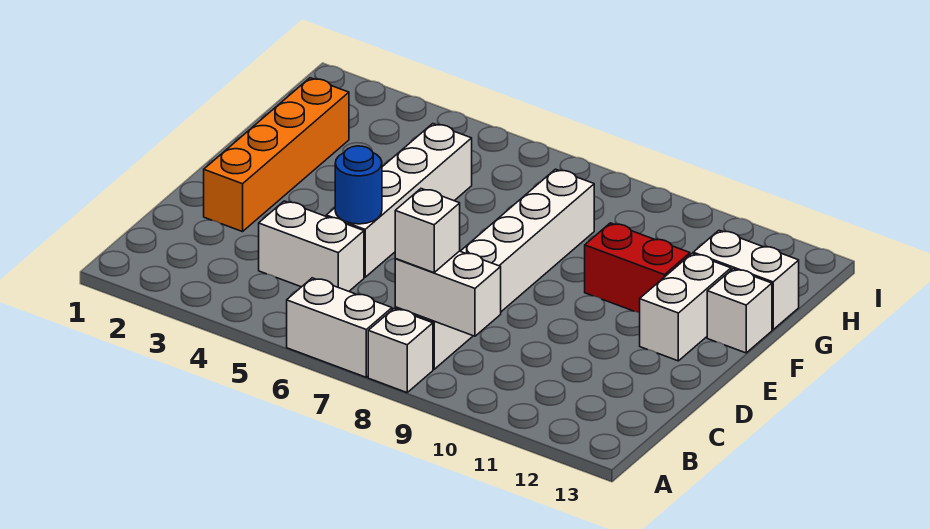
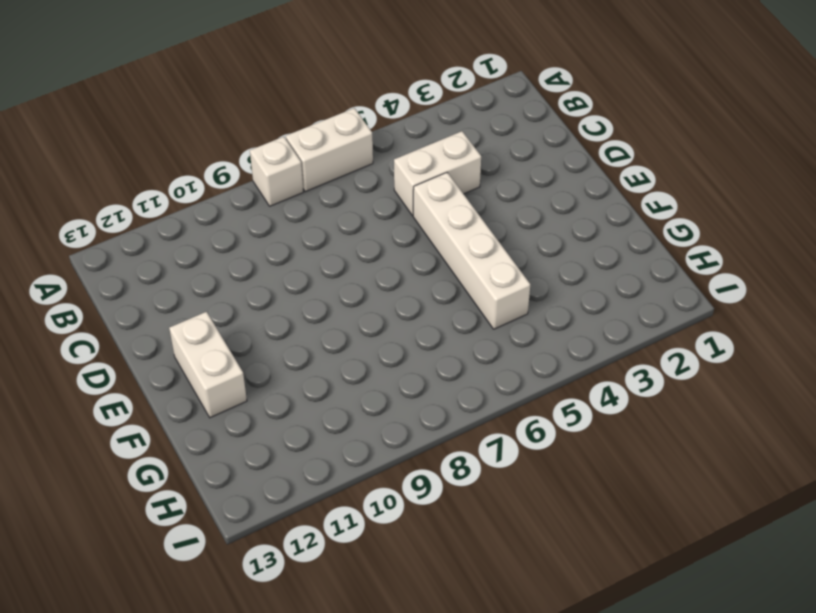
none -> white brick B8:G8 level 1
none -> orange brick D2:G2 level 1
none -> red brick F10:F11 level 1

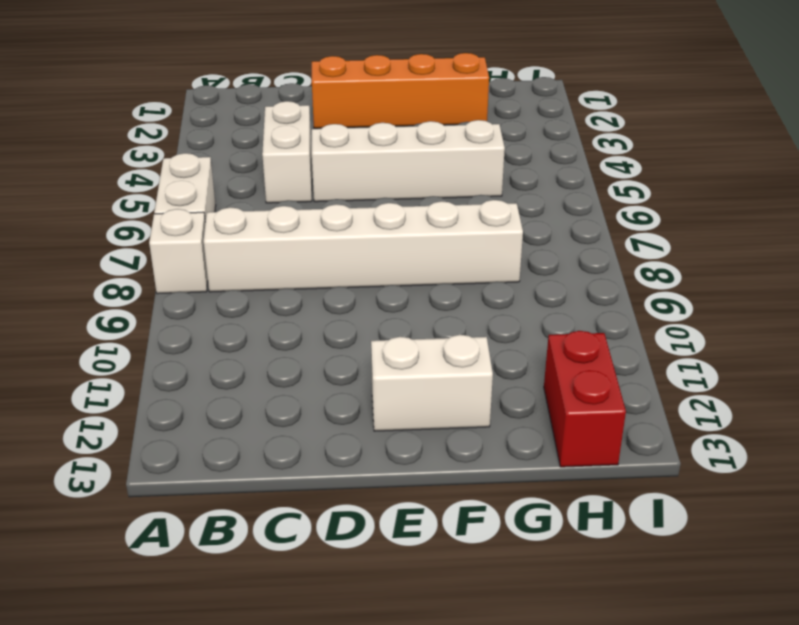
red brick H12:H13 level 1 -> red brick F10:F11 level 1
none -> white brick F13 level 1
none -> white brick G12:G13 level 1
none -> white brick B8:B9 level 2

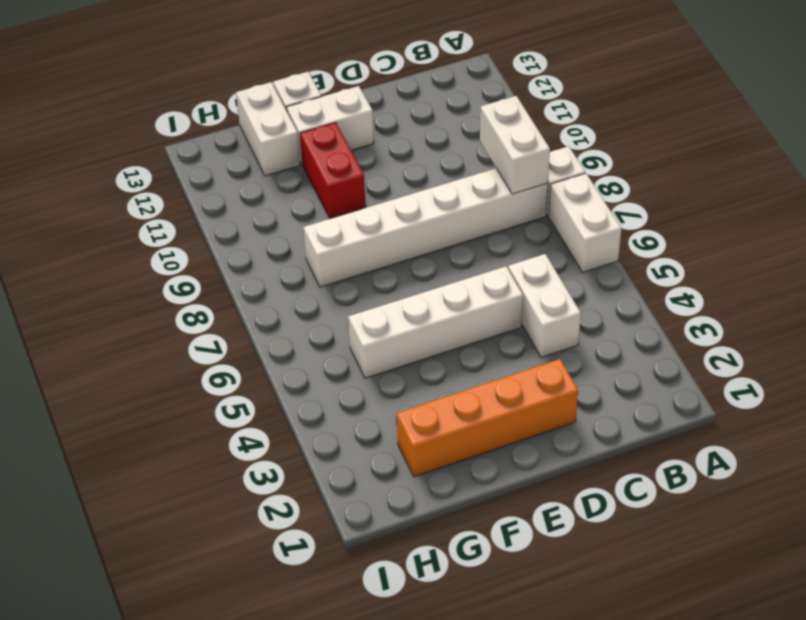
none -> blue round brick D5 level 2
none -> white brick B8 level 3

